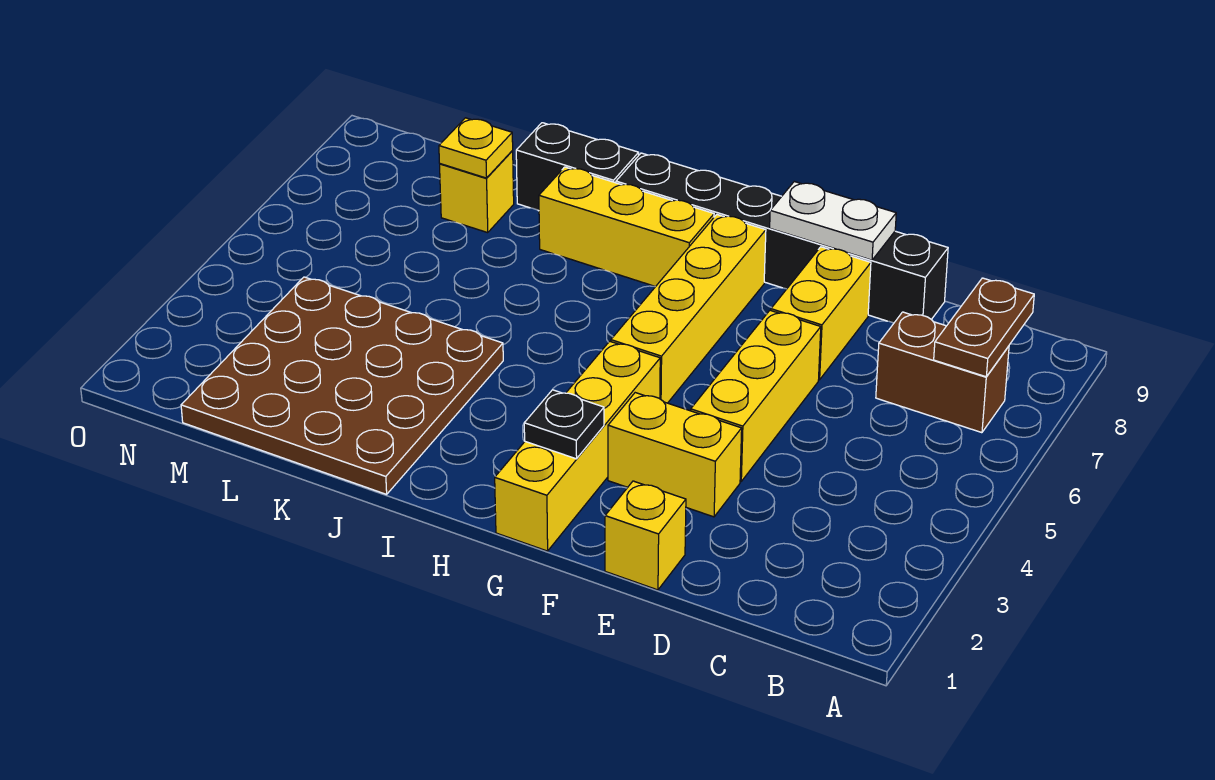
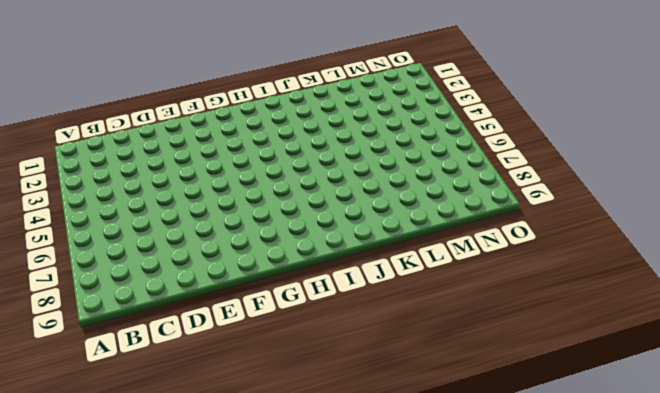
none -> brown brick B7:C7 level 1
none -> black brick D9:I9 level 1
none -> yellow brick E1 level 1

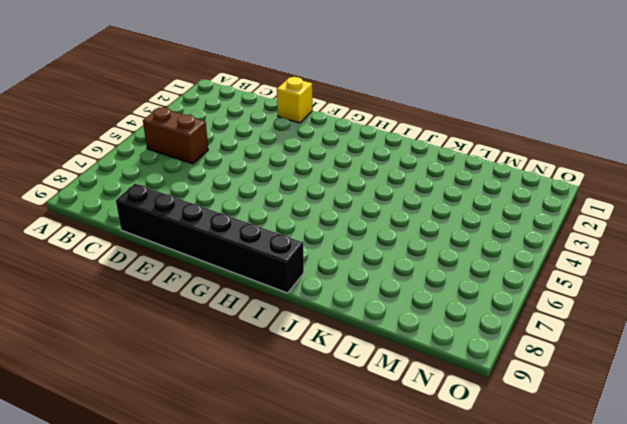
brown brick B5:C5 level 1 -> brown brick B7:C7 level 1
none -> yellow brick E3:F3 level 1
none -> yellow brick E4:E6 level 1
none -> yellow brick E7:E8 level 1

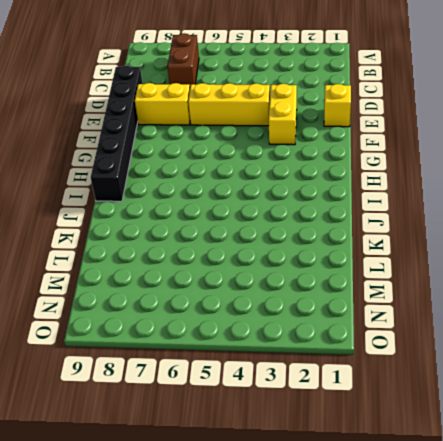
none -> yellow brick G1:G4 level 1
none -> yellow brick G5:G8 level 1
none -> yellow brick H8:J8 level 1

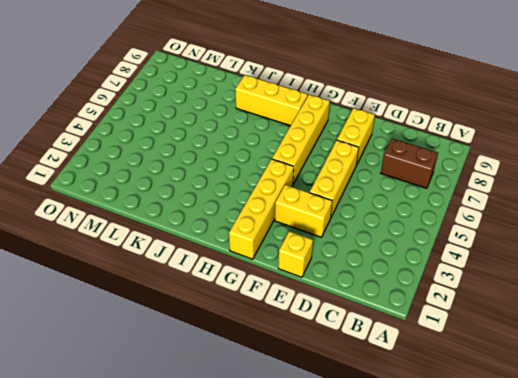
none -> black brick D9:I9 level 1
none -> brown plate J1:M4 level 1
none -> black brick J9:K9 level 1

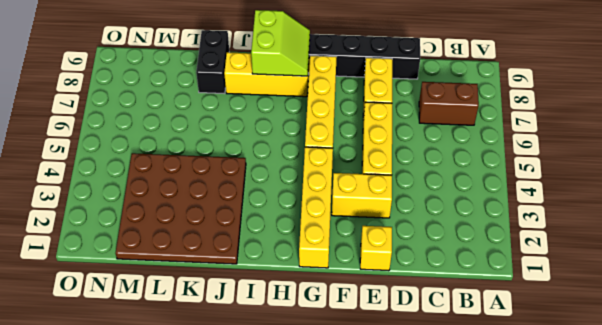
lime slope H8:I9 level 2 top I -> none
black brick K8:K9 level 1 -> black brick J9:K9 level 1
none -> yellow brick L8 level 1
none -> brown plate B7:B8 level 2
none -> white plate E9:F9 level 2

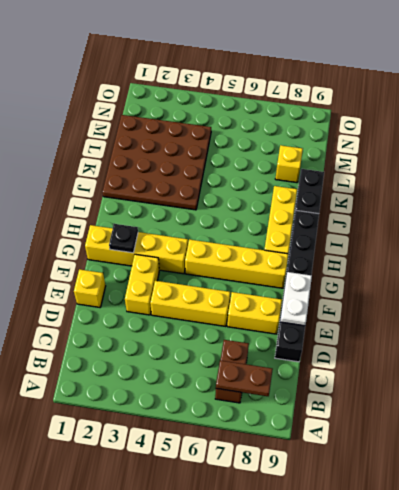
none -> yellow plate L8 level 2

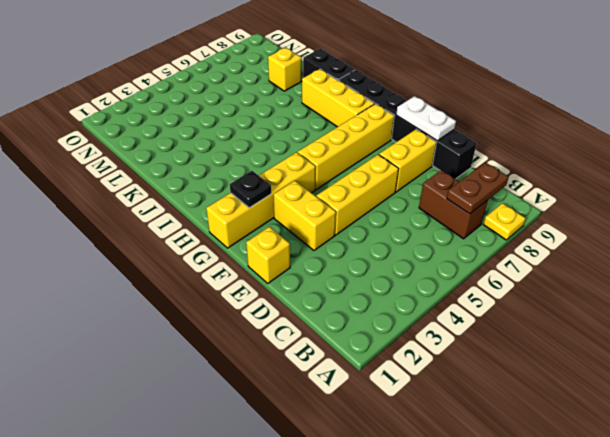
yellow plate A8 level 1 -> yellow plate L8 level 2
none -> brown plate J1:M4 level 1

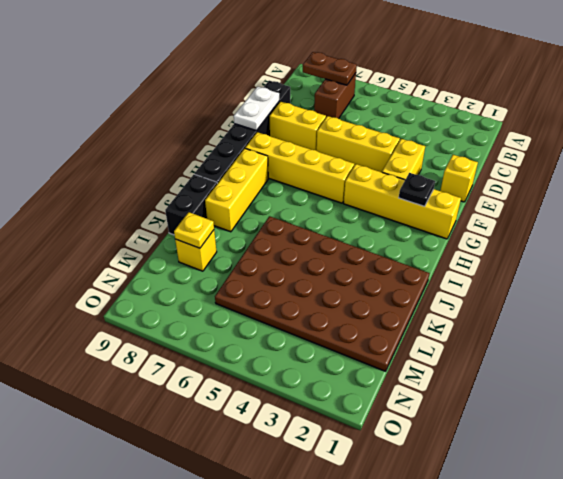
brown plate J1:M6 level 1 -> brown plate J1:M4 level 1

